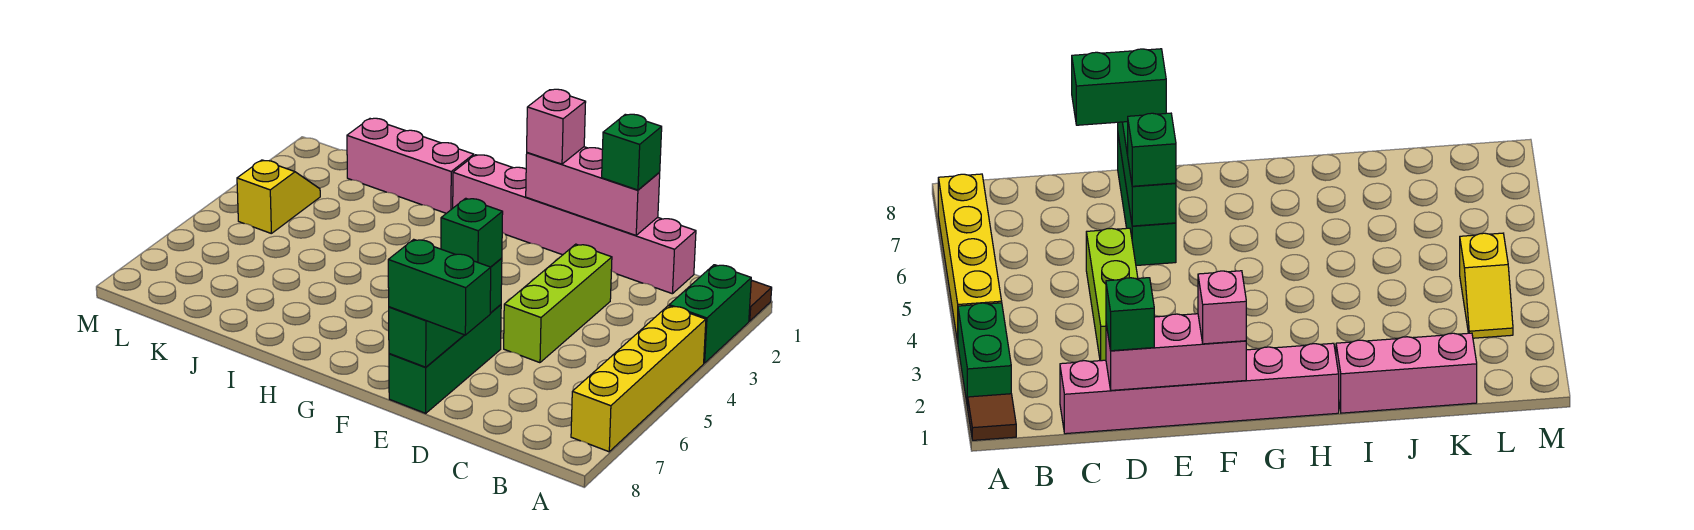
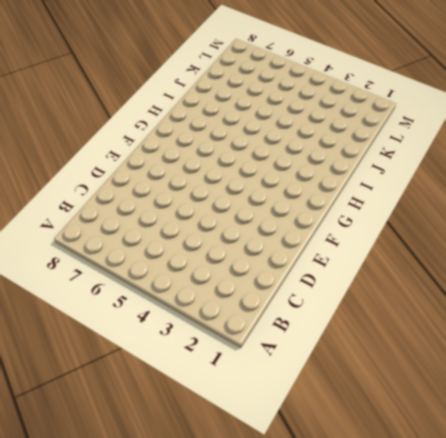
none -> brown tile A1 level 1
none -> green brick A2:A3 level 1
none -> yellow brick A4:A7 level 1

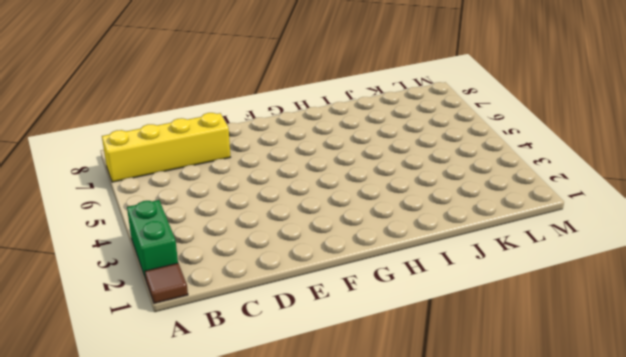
yellow brick A7:D7 level 1 -> yellow brick A4:A7 level 1
none -> pink brick C1:H1 level 1
none -> lime brick D3:D5 level 1
none -> green brick E6:E8 level 1

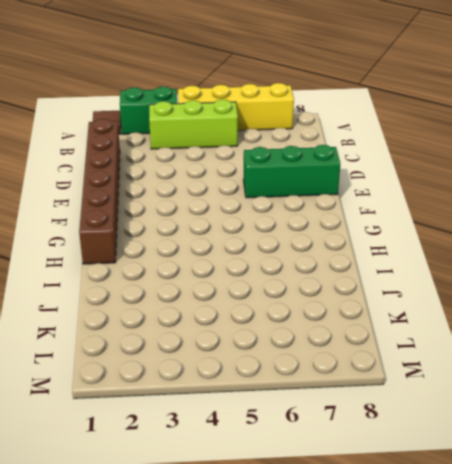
lime brick B3:B5 level 1 -> lime brick D3:D5 level 1
brown brick C1:H1 level 1 -> pink brick C1:H1 level 1
none -> pink brick I1:K1 level 1
none -> yellow slope L3:L4 level 1 top 4
none -> pink brick D1:F1 level 2

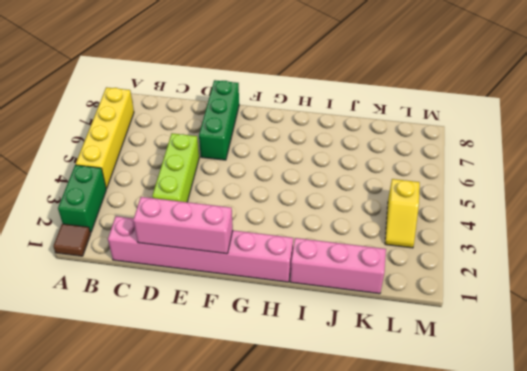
none -> green brick E6:E8 level 2
none -> green brick D1 level 3
none -> green brick D8:E8 level 3

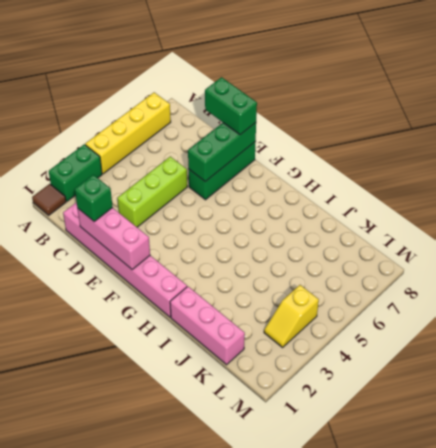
none -> green brick E6 level 3
none -> pink brick F1 level 3

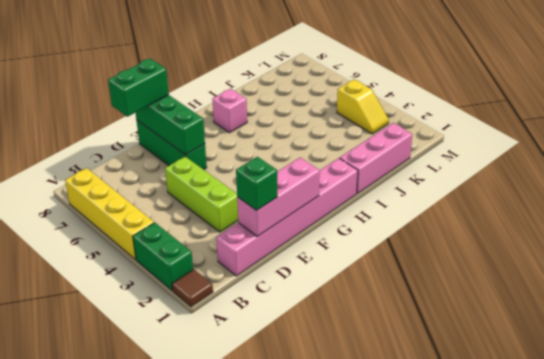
pink brick H7 level 1 -> pink brick F1 level 3
none -> green brick E6 level 3

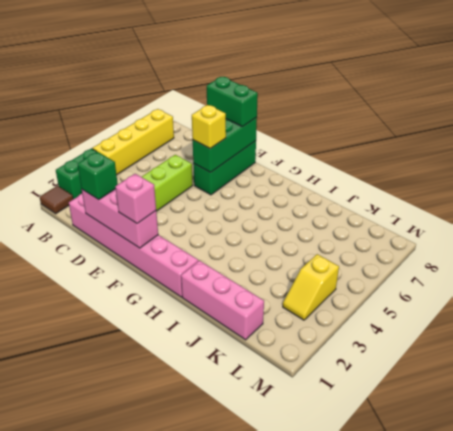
yellow brick E6 level 3 -> green brick E6 level 3

